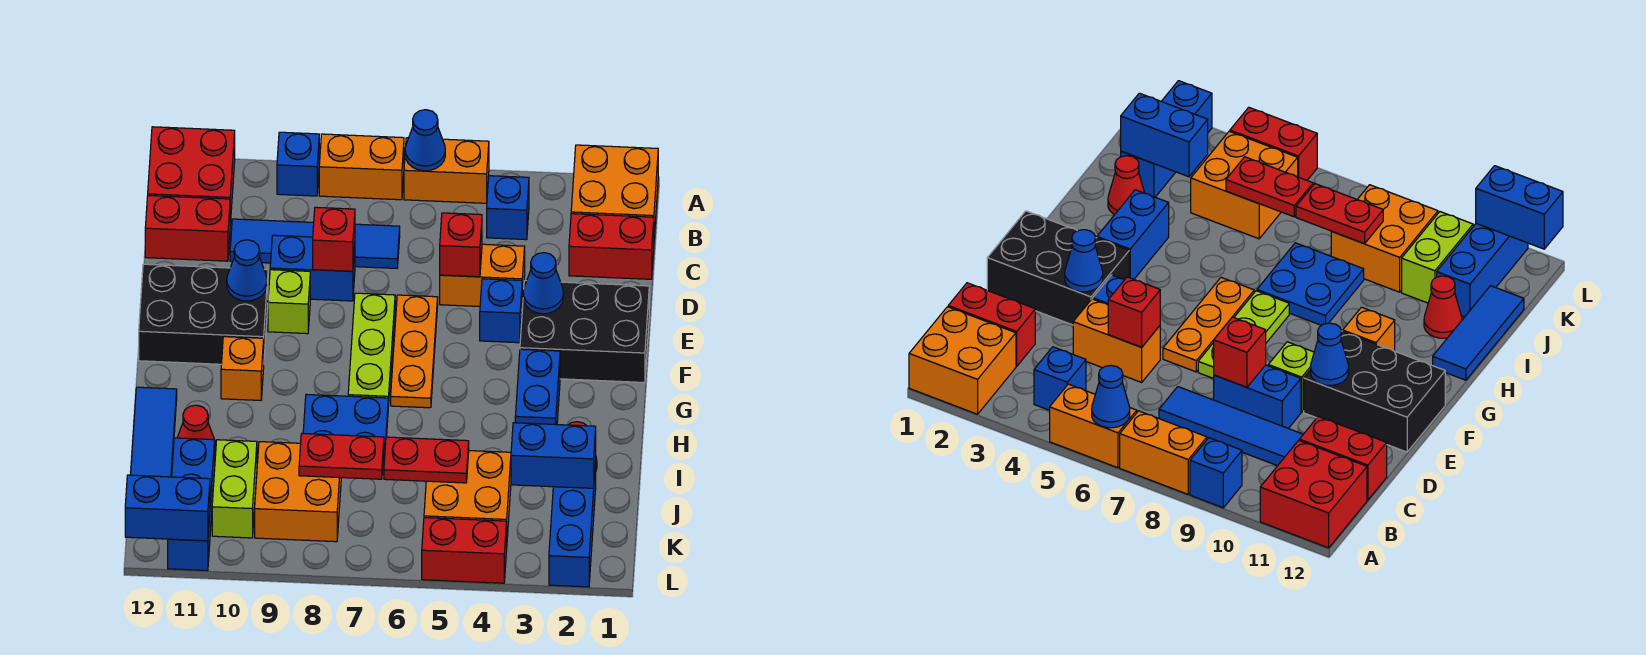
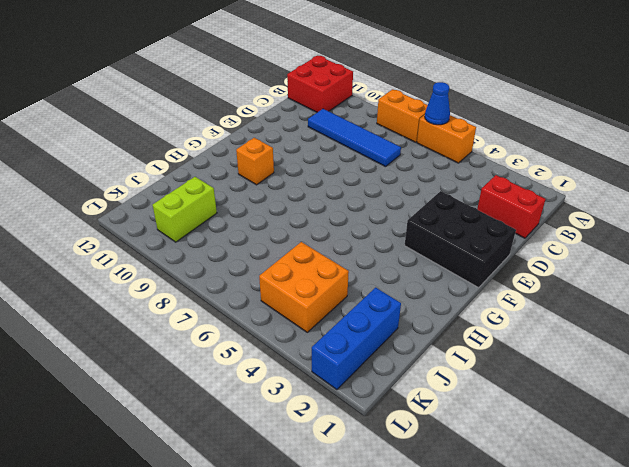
none -> orange brick A1:B2 level 1
none -> blue brick A9 level 1
none -> blue brick B4 level 1
none -> red brick C11:C12 level 1

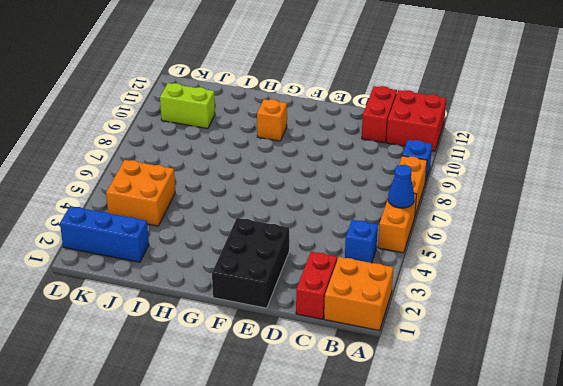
none -> blue tile C7:C10 level 1
none -> orange brick D4:D5 level 1
none -> blue brick D8:D9 level 1
none -> blue brick E4 level 1

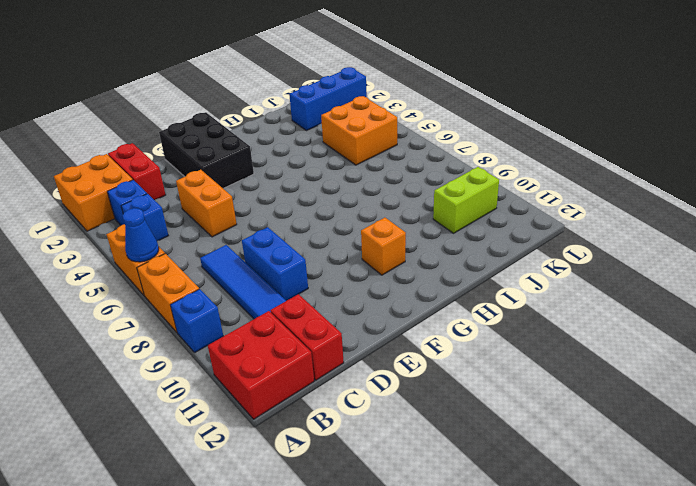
blue brick B3 level 1 -> blue brick E4 level 1
none -> orange plate E6:G6 level 1
none -> lime plate E7:G7 level 1
none -> lime brick E9 level 1
none -> black brick E10:F12 level 1

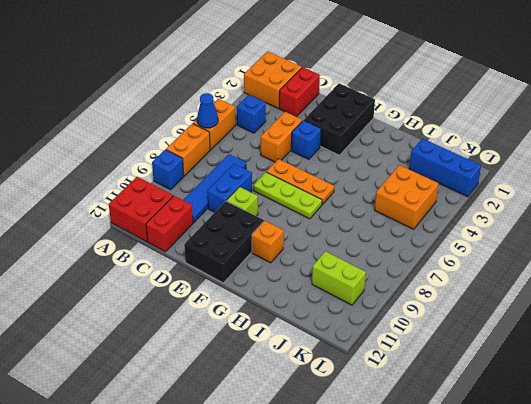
none -> blue brick G3:H3 level 1
none -> blue plate H7:I8 level 1
none -> blue tile H12:J12 level 1
none -> red cone I2 level 1

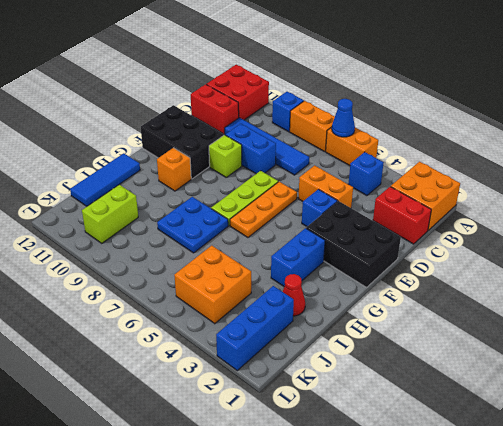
none -> red cone I11 level 1
none -> orange brick J8:K9 level 1
none -> blue brick J11:L11 level 1
none -> red brick L4:L5 level 1

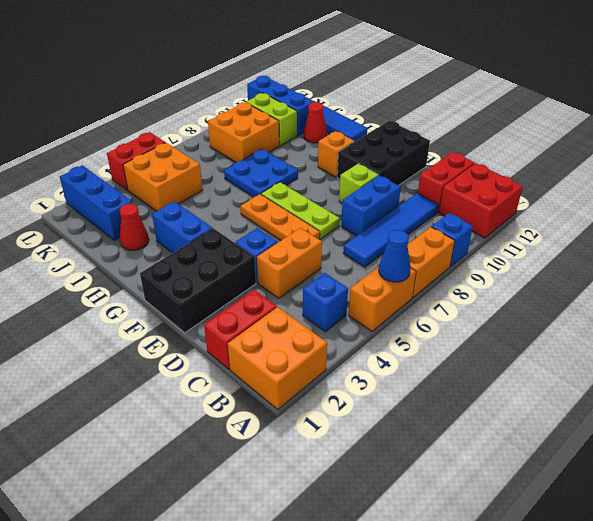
none -> red brick D5 level 2
none -> red brick D8 level 2
none -> blue cone E3 level 2
none -> blue cone E10 level 2

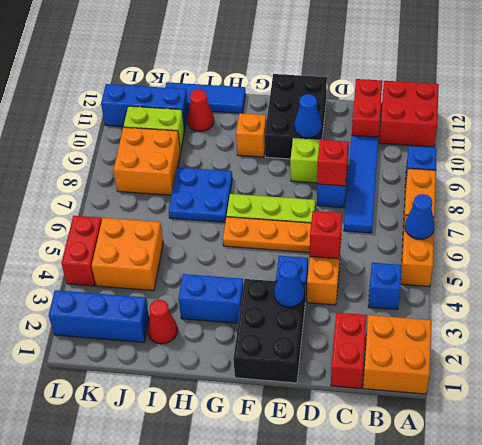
none -> blue brick J2:J3 level 2
none -> red plate J5:J6 level 2
none -> red plate J7:J8 level 2
none -> blue brick L11:L12 level 2

